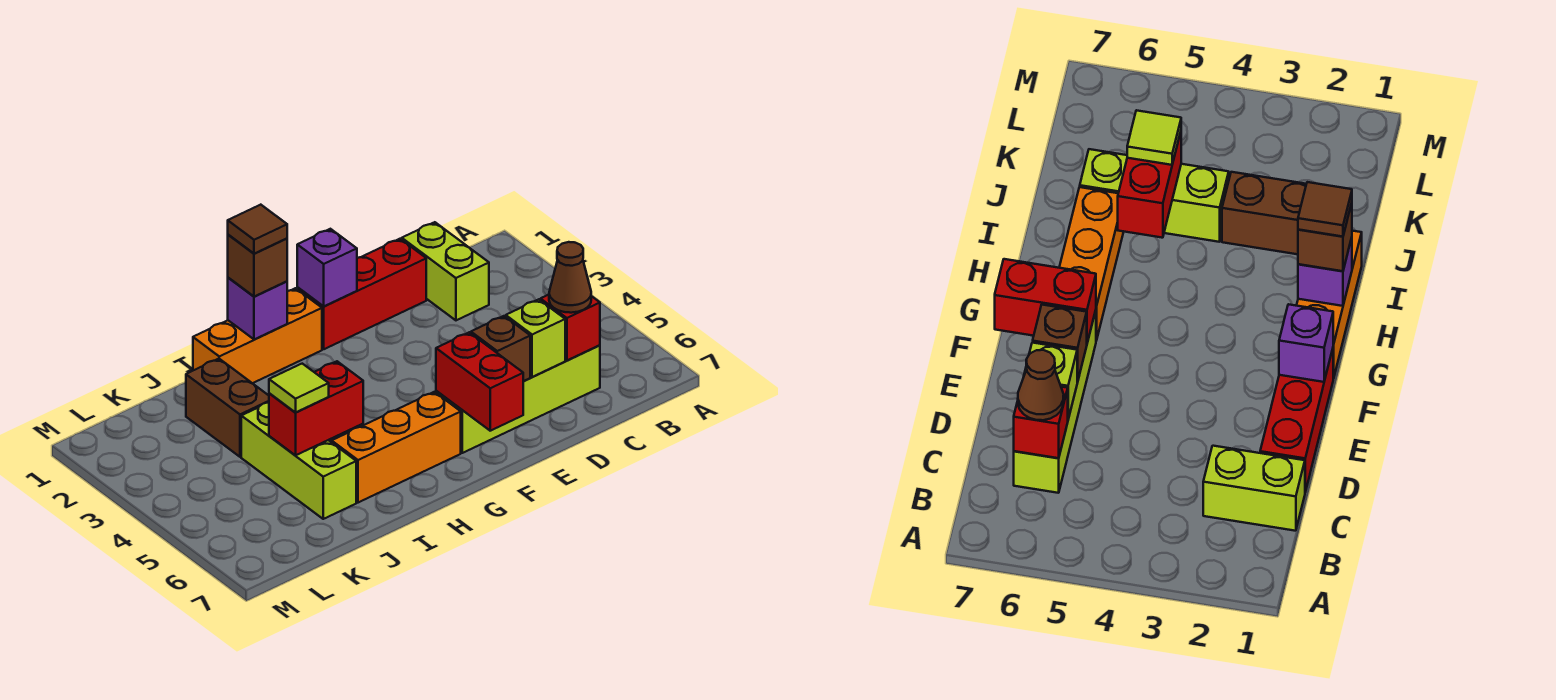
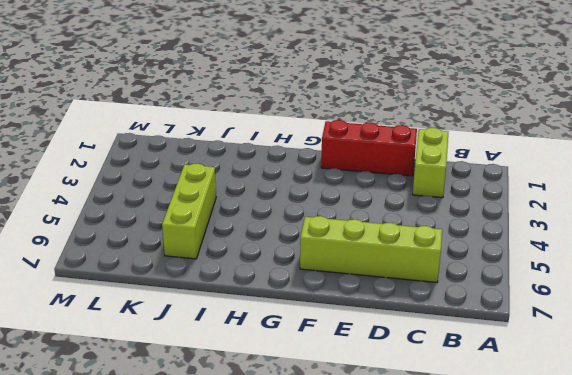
none -> orange brick G1:I1 level 1
none -> orange brick G6:I6 level 1
none -> brown brick J2:J3 level 1

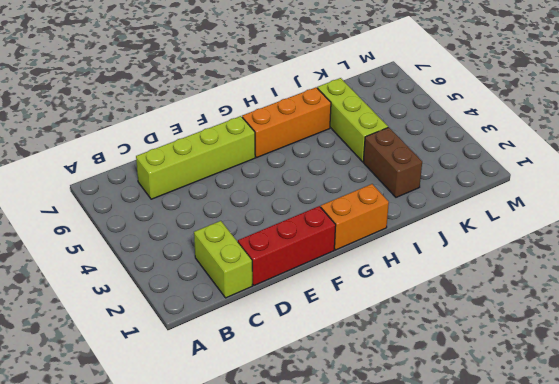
orange brick G1:H1 level 1 -> orange brick G1:I1 level 1
none -> red brick C6 level 2
none -> lime brick D6 level 2
none -> brown brick E6 level 2

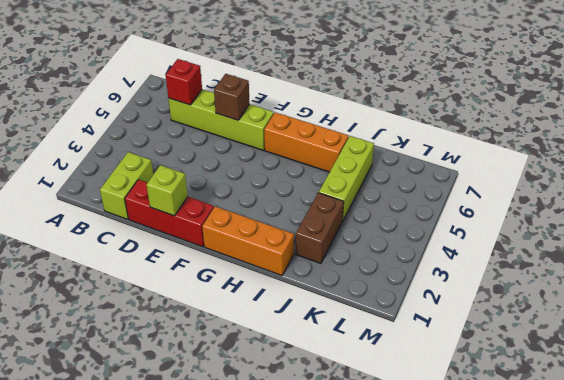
lime brick E1 level 2 -> lime brick D6 level 2
none -> purple brick F1 level 2
none -> red brick F6:F7 level 2
none -> purple brick H1 level 2

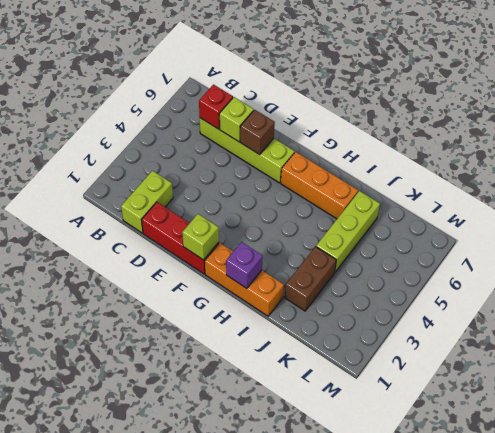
lime brick F1 level 2 -> purple brick F1 level 2
none -> red brick F6:F7 level 2
none -> red brick I5:J5 level 2
none -> brown cone C6 level 3

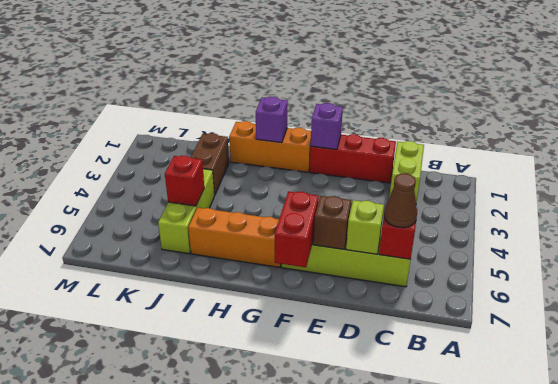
red brick J5 level 2 -> red brick I5:J5 level 2
none -> brown brick H1 level 3
none -> lime tile J5 level 3
none -> brown tile H1 level 4

